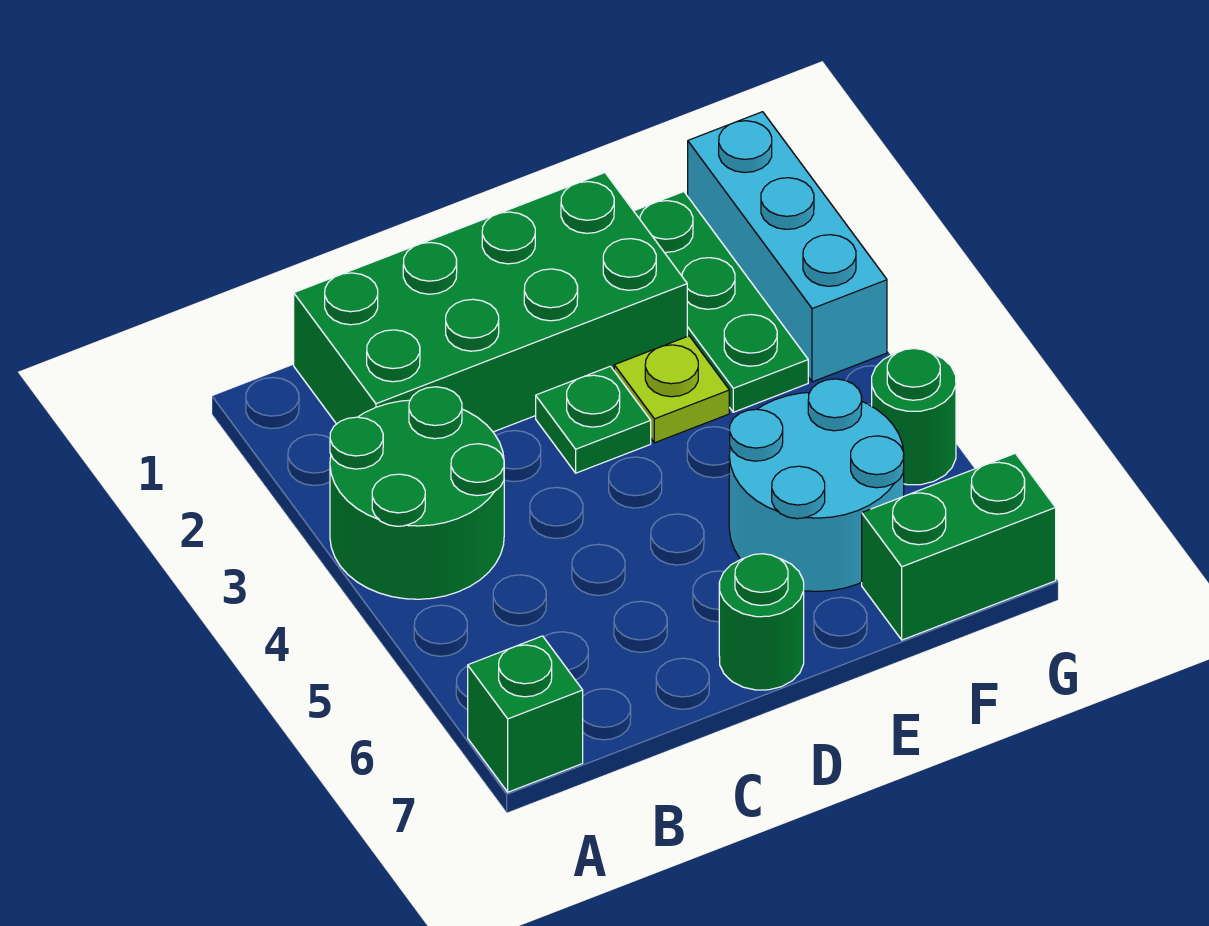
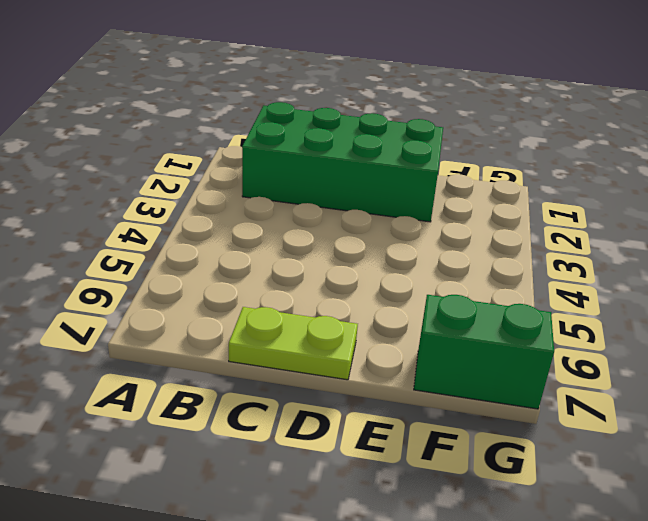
lime plate C7:D7 level 1 -> green round brick D7 level 1
none -> green round brick A3:B4 level 1
none -> green brick A7 level 1

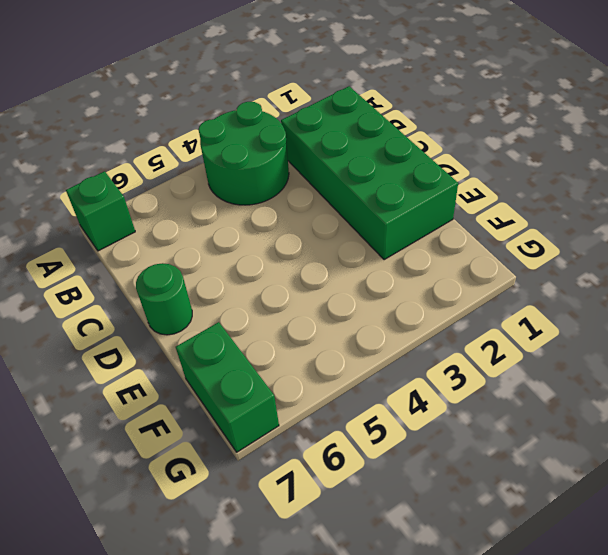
none -> green plate D3 level 1
none -> lime plate E3 level 1

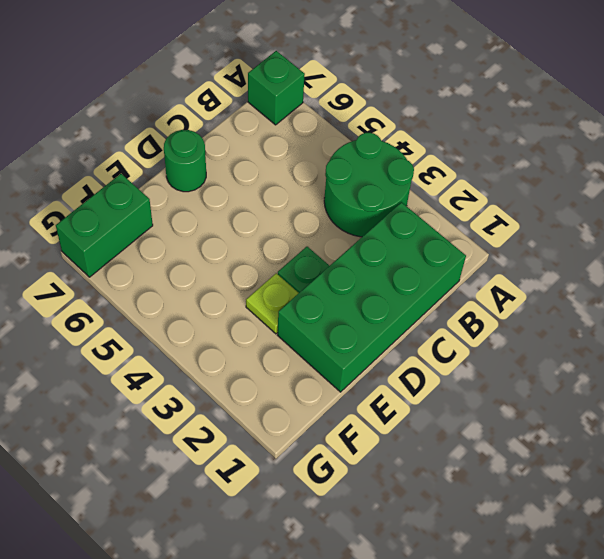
none -> cyan round brick E5:F6 level 1
none -> green plate F1:F3 level 1

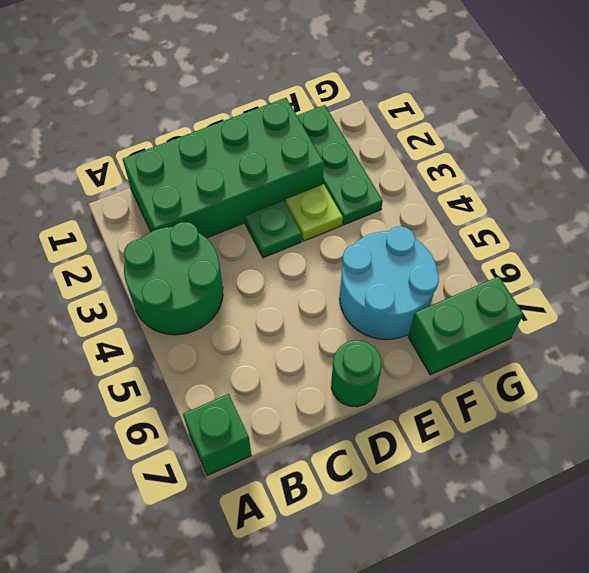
none -> cyan brick G1:G3 level 1
none -> green round brick G5 level 1

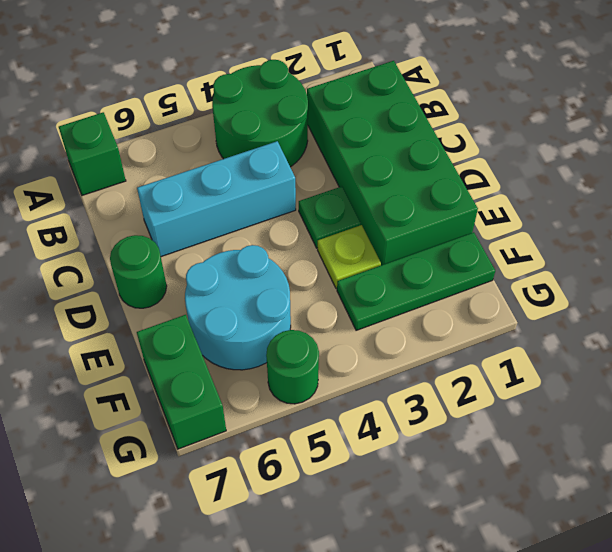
cyan brick C4:C6 level 1 -> cyan brick G1:G3 level 1

